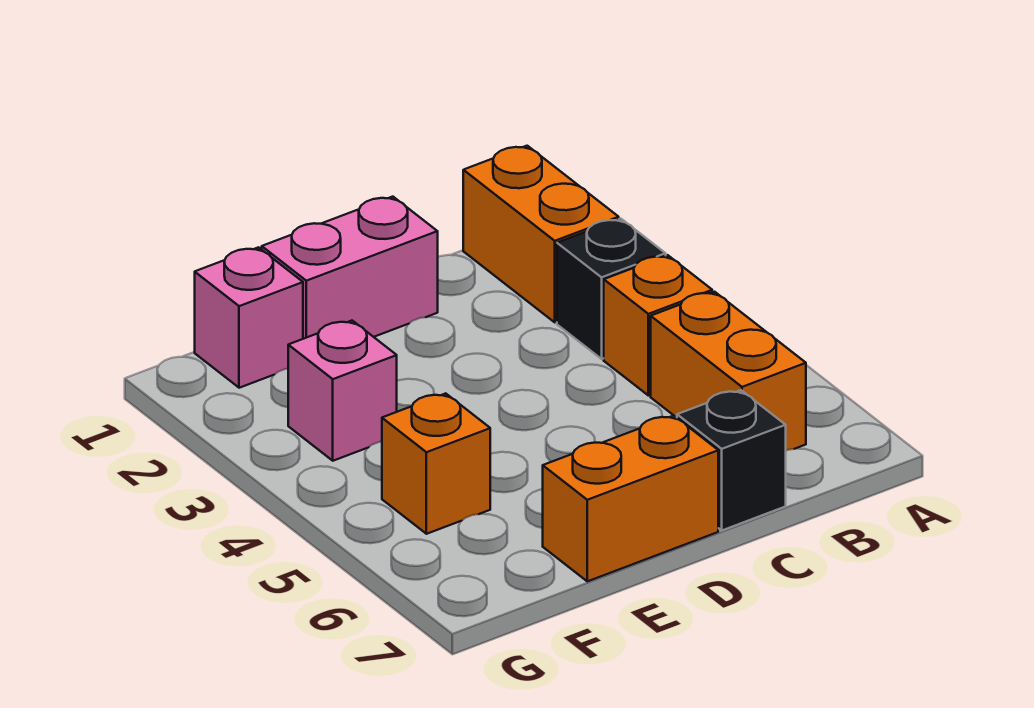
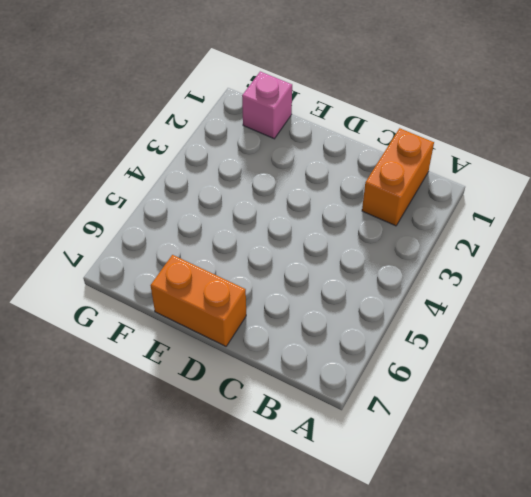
none -> black brick B3 level 1
none -> orange brick B4 level 1

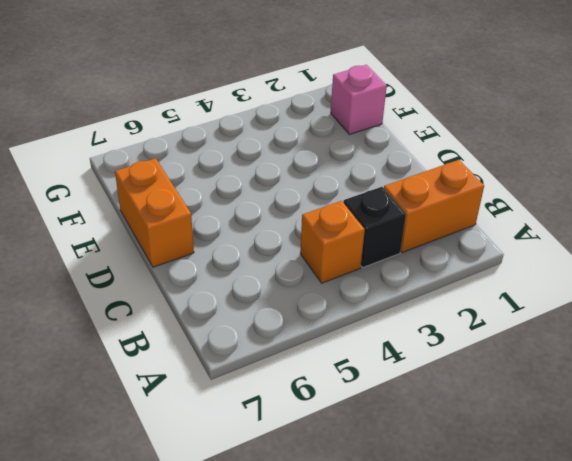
none -> orange brick B5:B6 level 1
none -> black brick C7 level 1

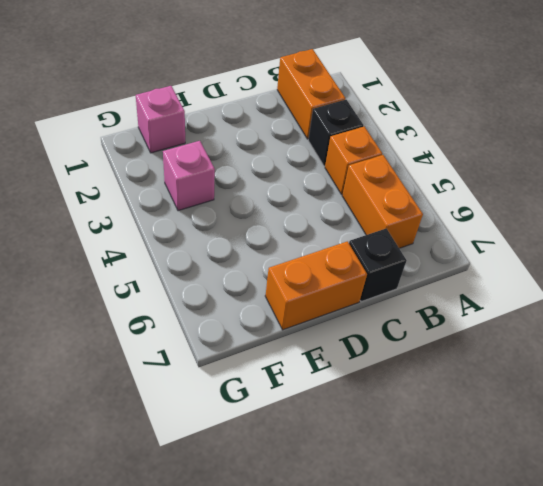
none -> pink brick D1:E1 level 1
none -> orange brick F5 level 1

